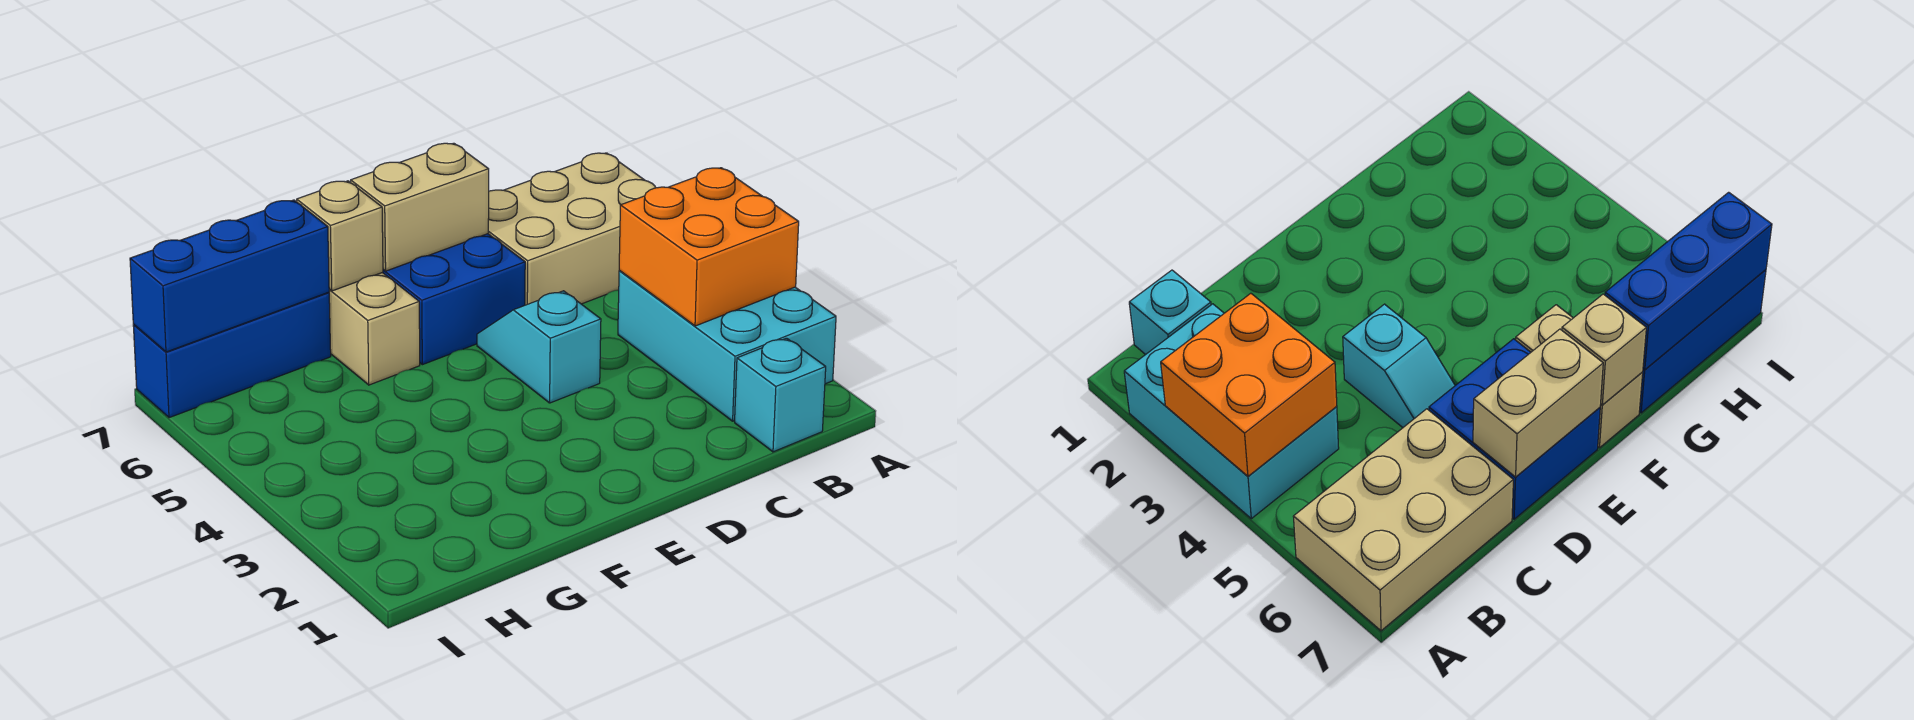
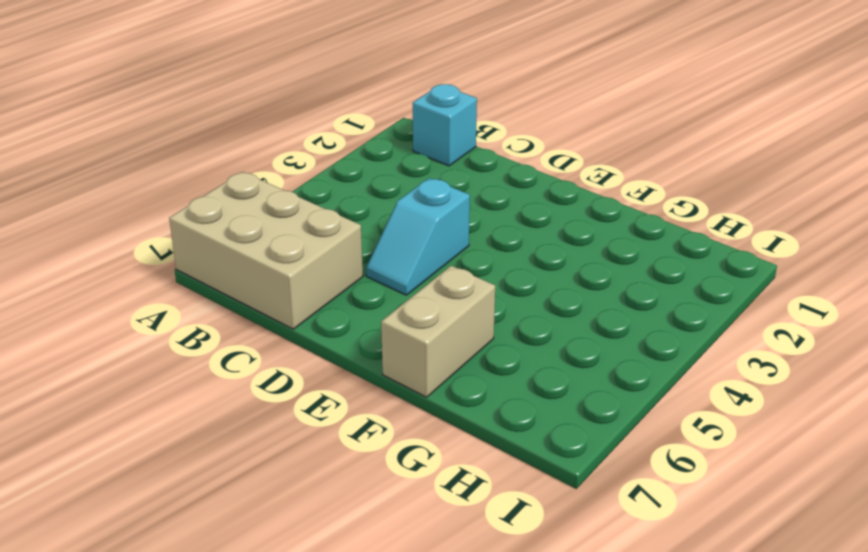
none -> cyan brick A2:B4 level 1
none -> blue brick D6:E7 level 1

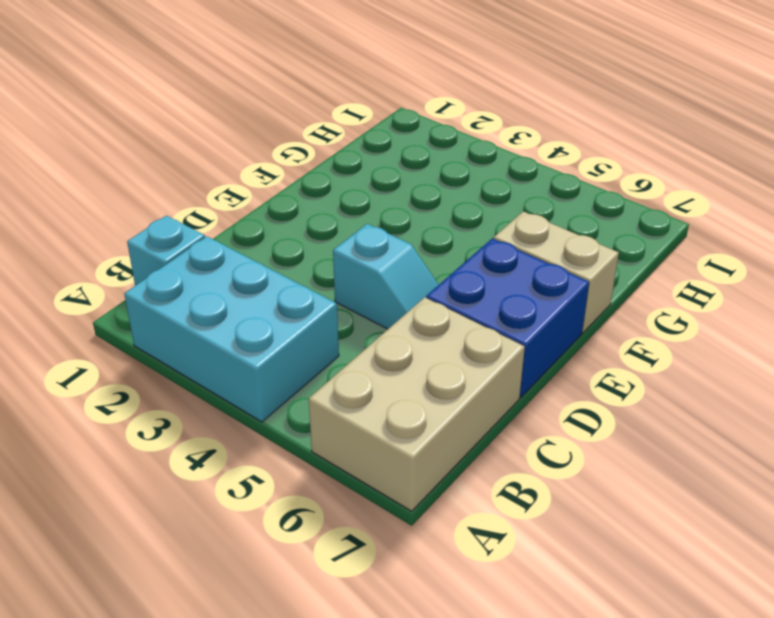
none -> blue brick G7:I7 level 1
none -> orange brick A3:B4 level 2

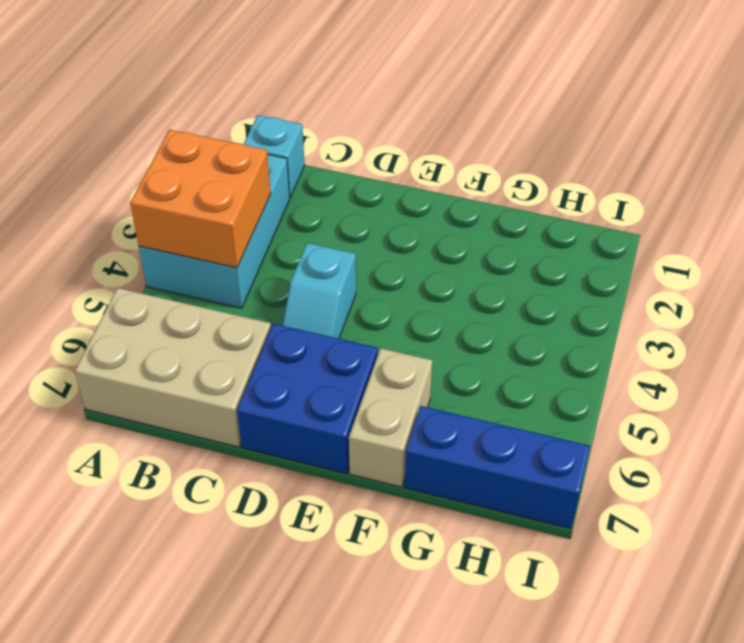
none -> tan brick D7:E7 level 2
none -> tan brick F7 level 2

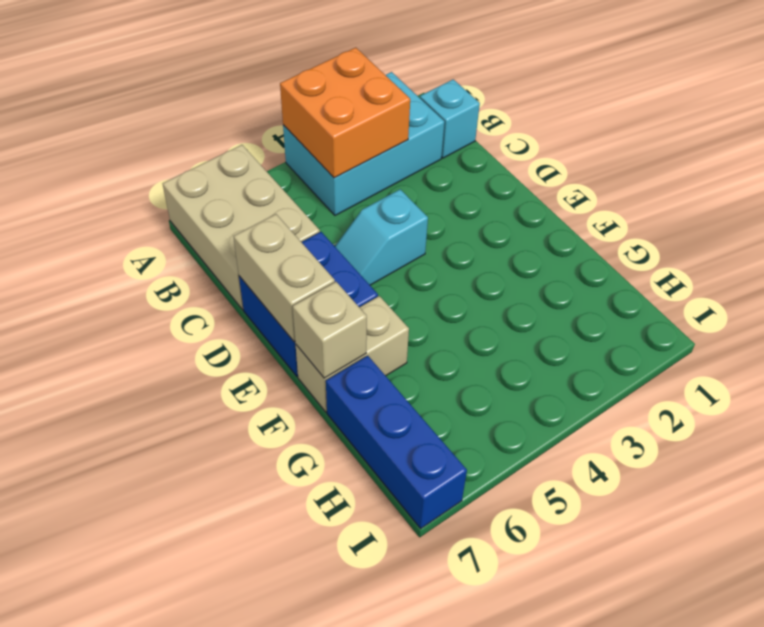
none -> blue brick G7:I7 level 2

